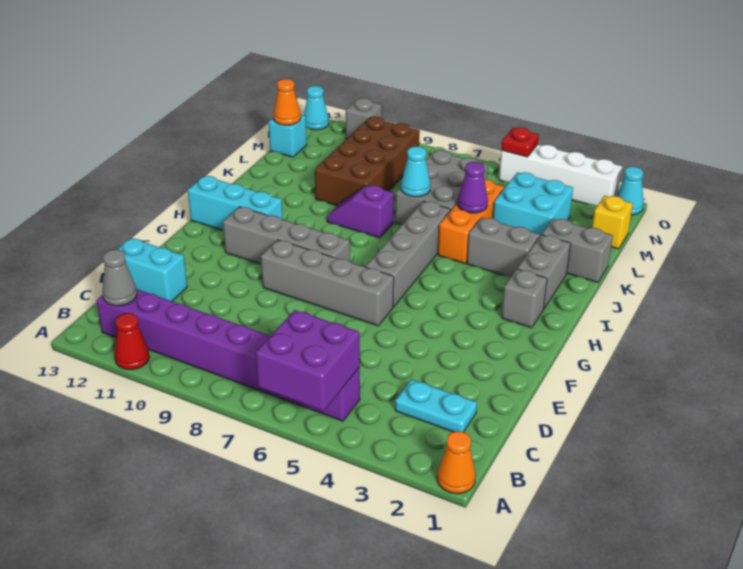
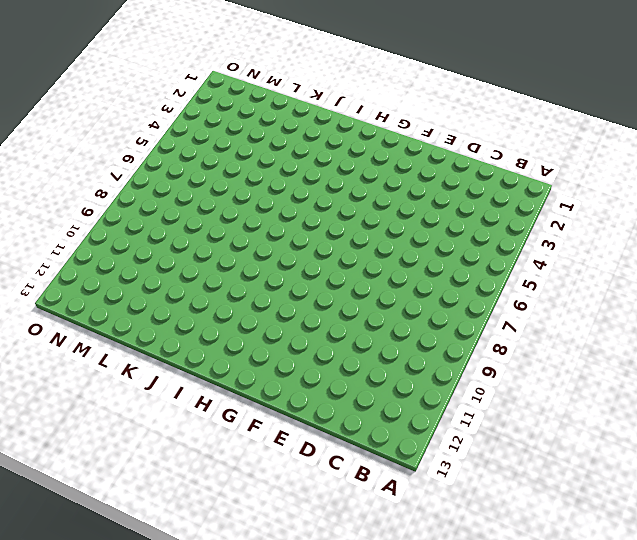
none -> orange cone A1 level 1
none -> red cone A11 level 1
none -> purple brick B5:B12 level 1
none -> cyan plate C2:C3 level 1

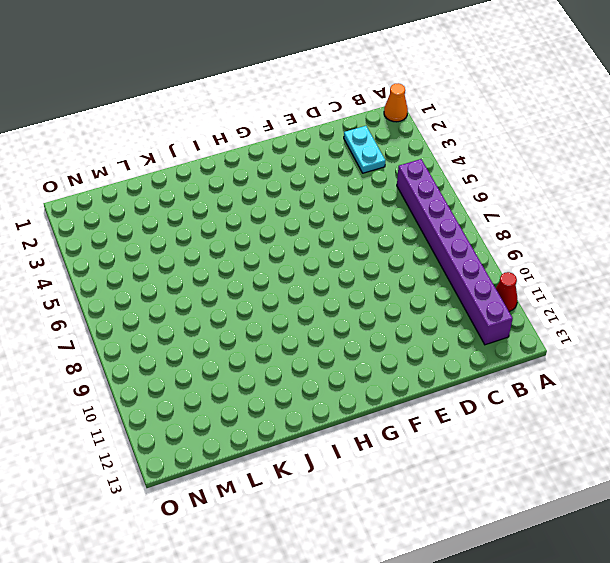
none -> cyan brick D12:D13 level 1
none -> grey brick F6:F9 level 1
none -> grey brick G6:J6 level 1
none -> grey brick G8:G11 level 1

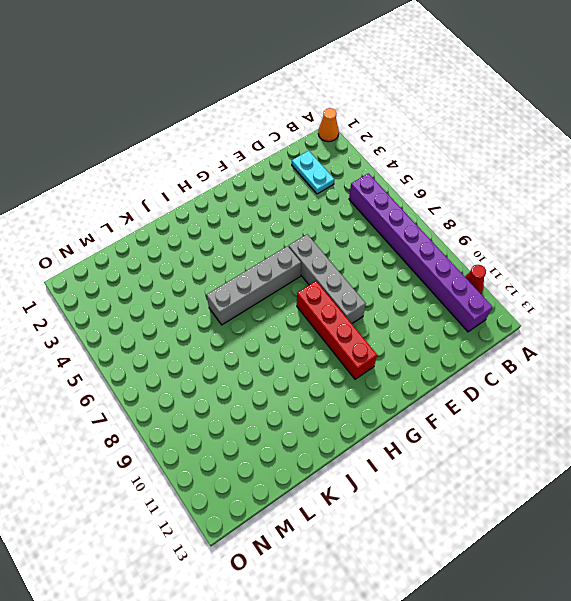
red brick G8:G11 level 1 -> grey brick G8:G11 level 1
none -> cyan brick D12:D13 level 1
none -> grey brick H2 level 1
none -> cyan brick H11:H13 level 1
none -> grey brick I2:J2 level 1

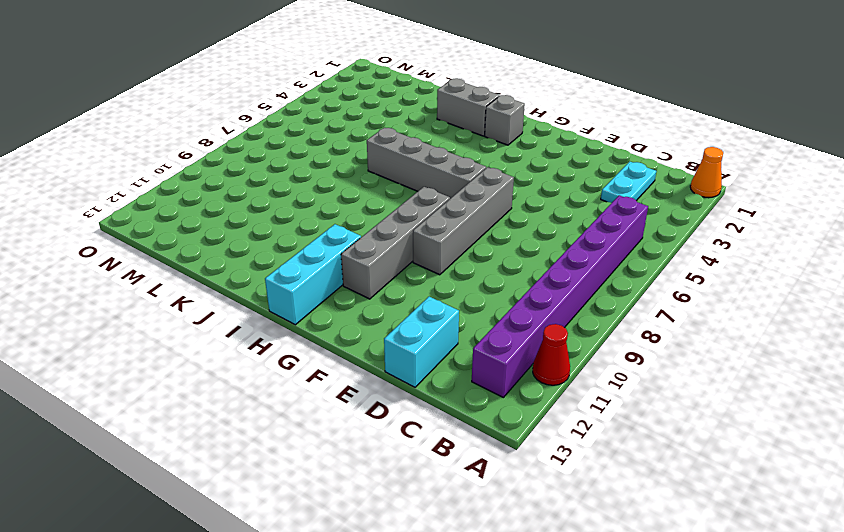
none -> grey brick J3:J4 level 1
none -> orange brick J5:L5 level 1
none -> purple slope J8:J9 level 1 top 8
none -> grey brick K1:K2 level 1

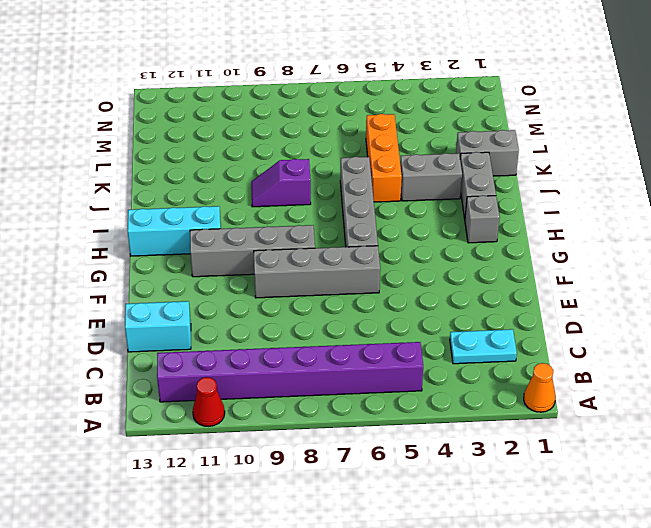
none -> grey brick K6:M7 level 1
none -> brown brick K9:N10 level 1
none -> cyan brick L3:M4 level 1
none -> yellow brick M1 level 1

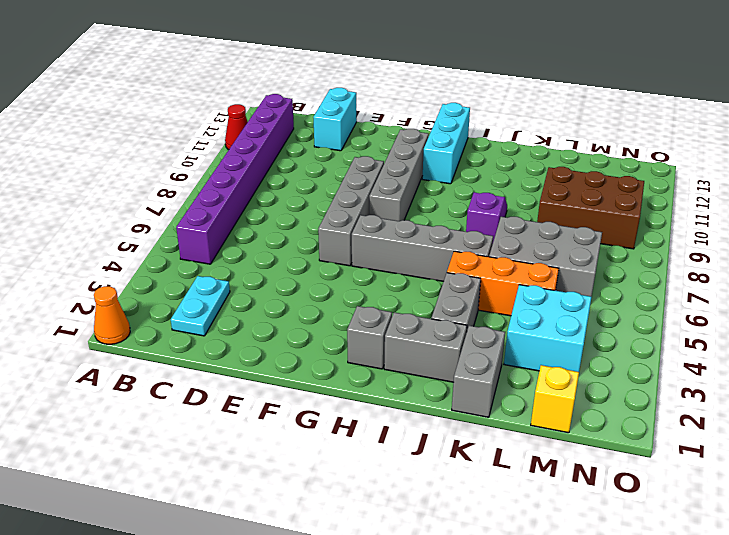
brown brick L9:N10 level 1 -> brown brick K9:N10 level 1
none -> cyan brick M13 level 1
none -> cyan cone O1 level 1
none -> white brick O2:O5 level 1
none -> grey brick O11 level 1

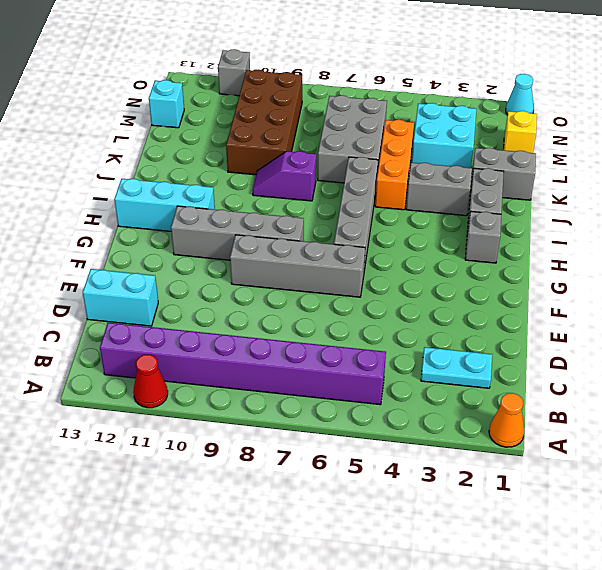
none -> white brick O2:O5 level 1
none -> cyan cone O13 level 1
none -> purple brick A5:B6 level 2
none -> grey cone B12 level 2

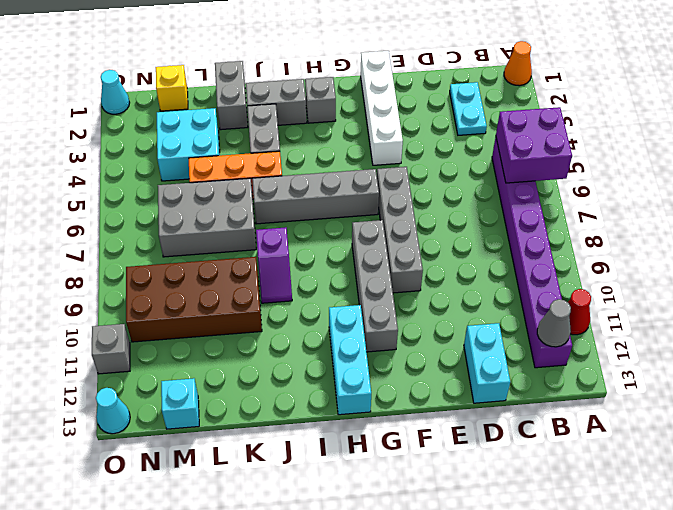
white brick F1:F4 level 1 -> white brick O2:O5 level 1
none -> purple cone K5 level 2
none -> cyan cone K7 level 2
none -> orange cone M13 level 2
none -> red plate O5 level 2

